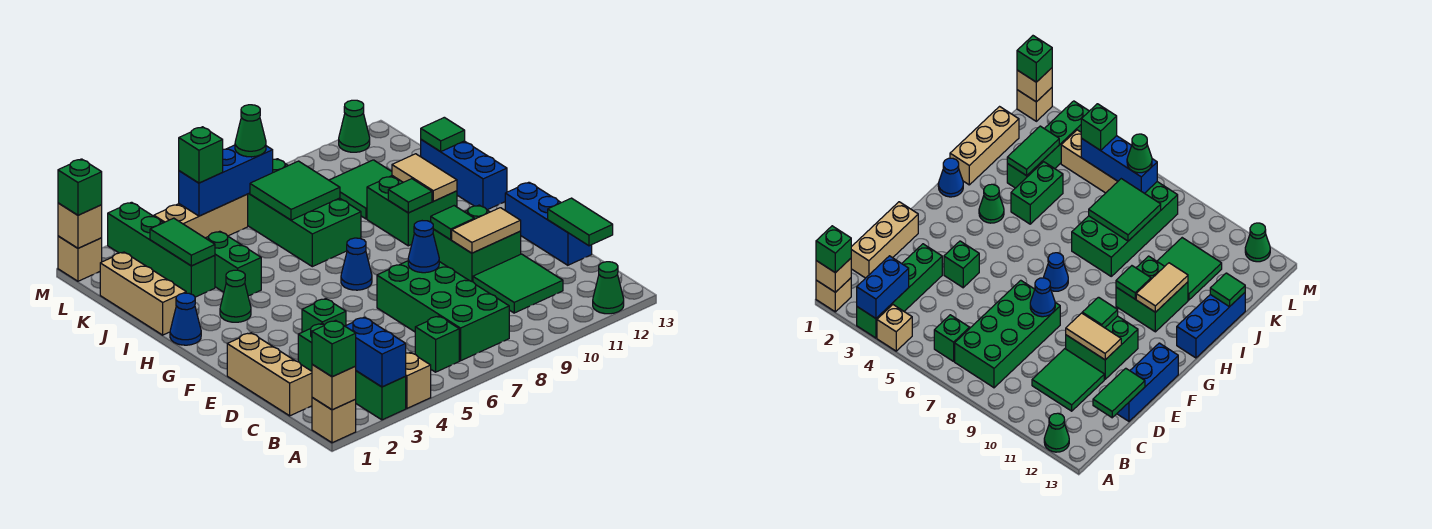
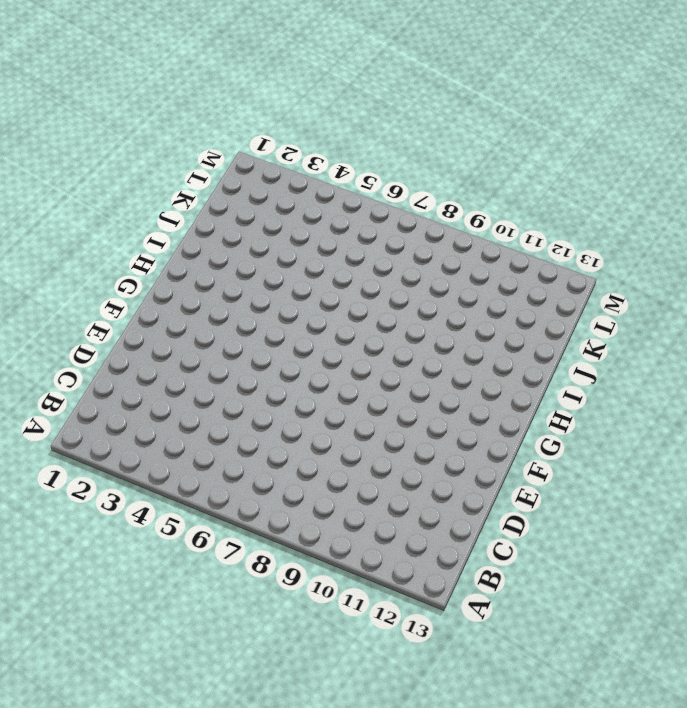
none -> tan brick A1 level 1
none -> green brick A3:D3 level 1
none -> tan brick A4 level 1
none -> green cone A12 level 1

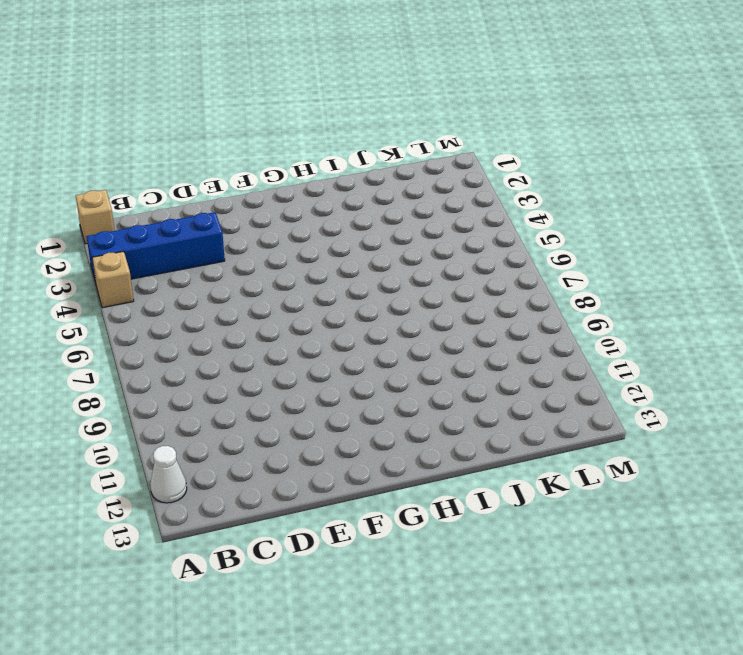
blue brick A3:D3 level 1 -> green brick A3:D3 level 1
white cone A12 level 1 -> green cone A12 level 1
none -> green brick B6 level 1
none -> green brick B7:E8 level 1
none -> tan brick C1:E1 level 1
none -> green tile C10:D11 level 1

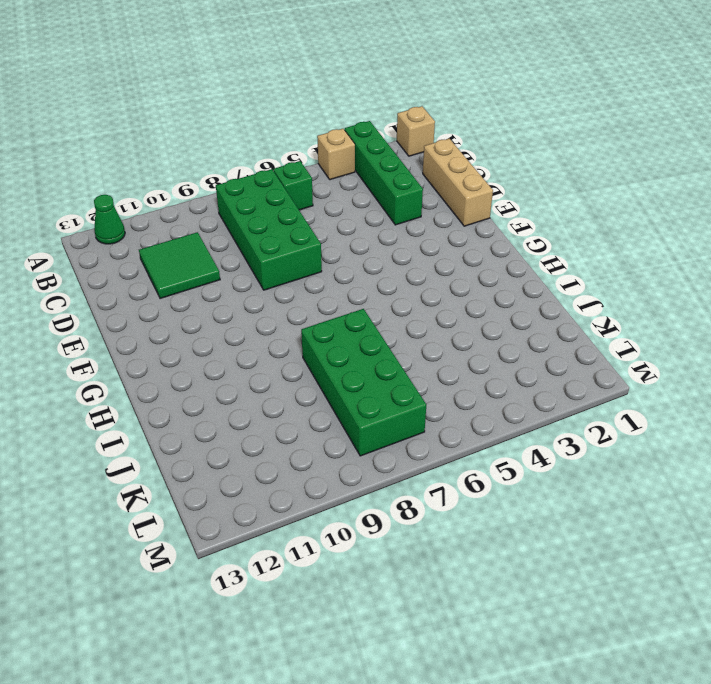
none -> blue brick D13:F13 level 1
none -> green brick E4 level 1
none -> green brick E10:F11 level 1
none -> blue cone G7 level 1

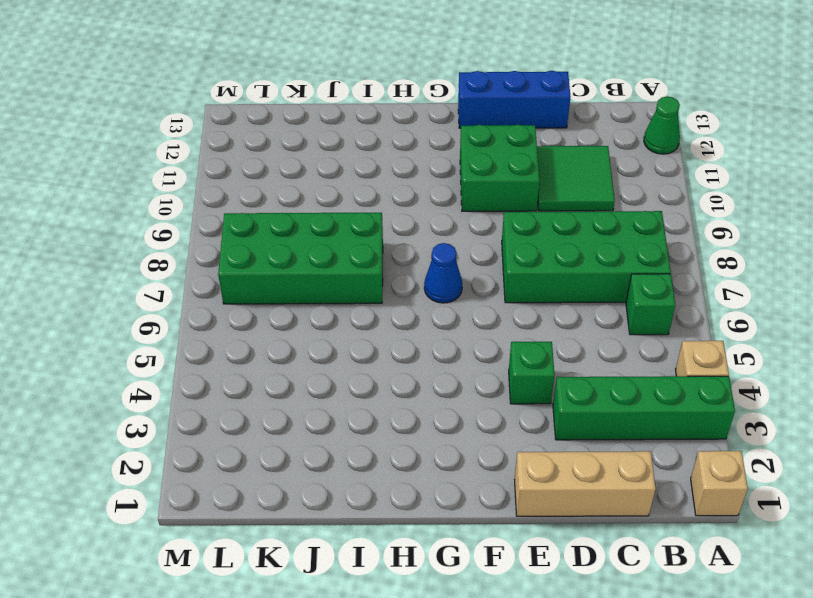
none -> blue cone H1 level 1
none -> green cone H3 level 1
none -> green brick H10:I11 level 1
none -> blue brick H13:J13 level 1

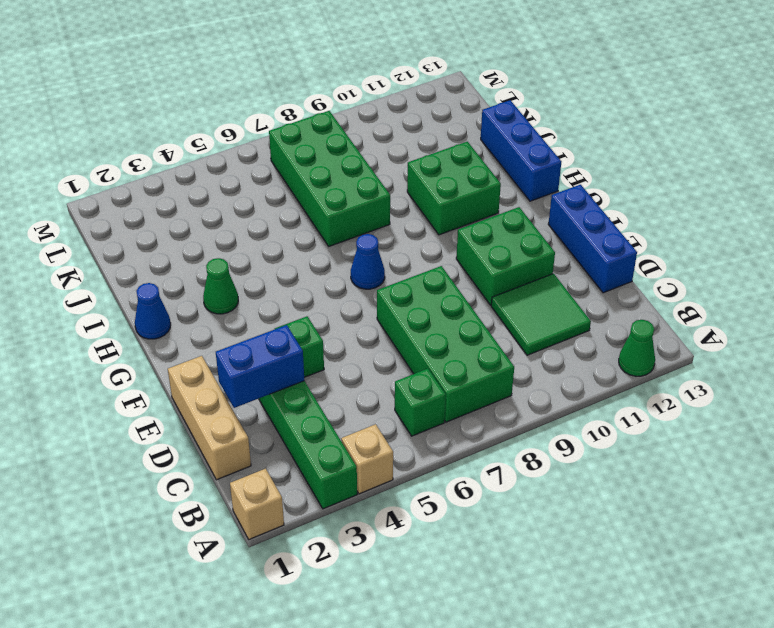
blue brick D2:D3 level 2 -> blue brick A3:B3 level 2
none -> tan brick I1:K1 level 1
none -> green brick I4:J4 level 1
none -> green brick J3:M3 level 1
none -> green tile J10:K11 level 1

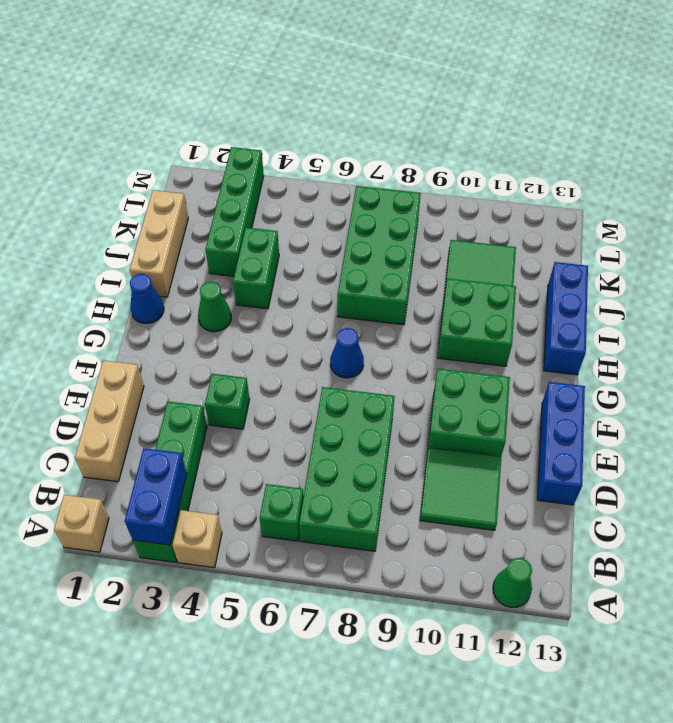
none -> tan brick L4:L6 level 1
none -> tan brick M1 level 1
none -> green cone M12 level 1
none -> tan brick A1 level 2

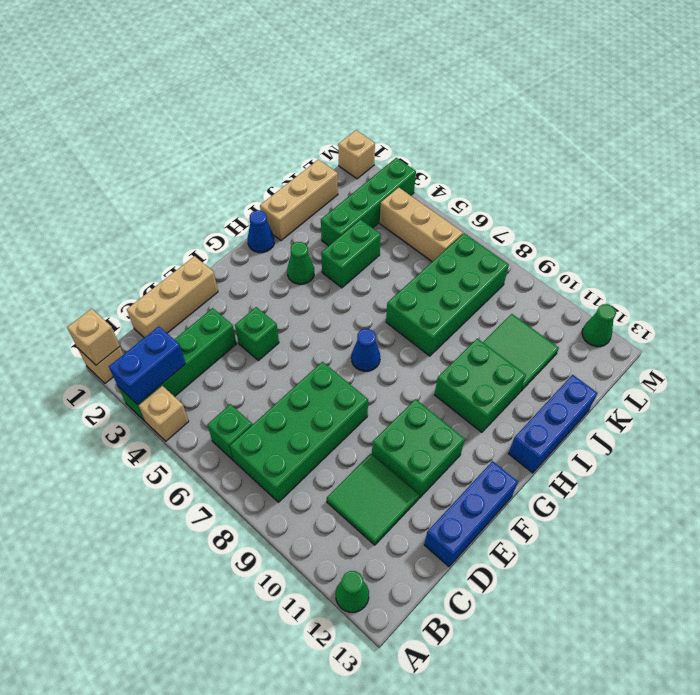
none -> green tile C13:D13 level 2
none -> blue cone E8 level 2
none -> tan tile E10:E11 level 2
none -> green tile F10 level 2

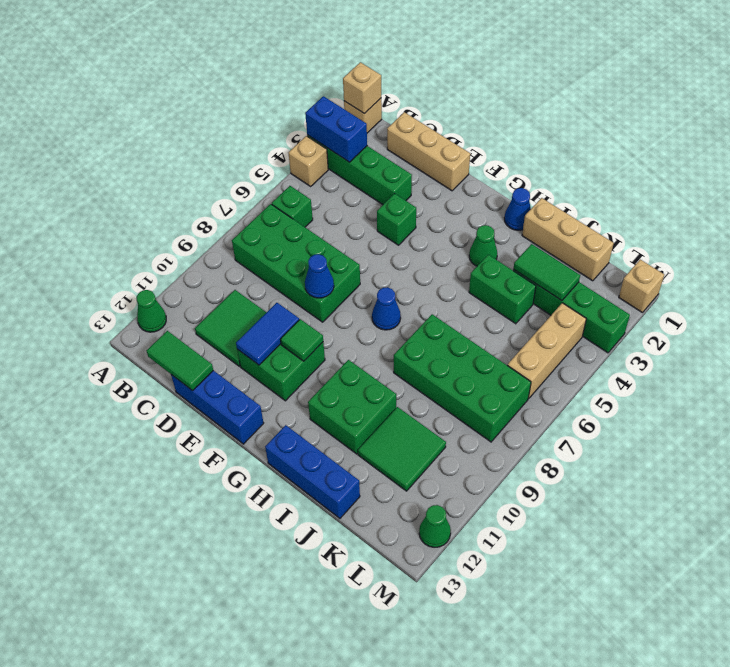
blue tile E10:E11 level 2 -> tan tile E10:E11 level 2
none -> green tile H10 level 2
none -> tan tile H11:I11 level 2
none -> green tile J7:K8 level 2
none -> green tile J13 level 2

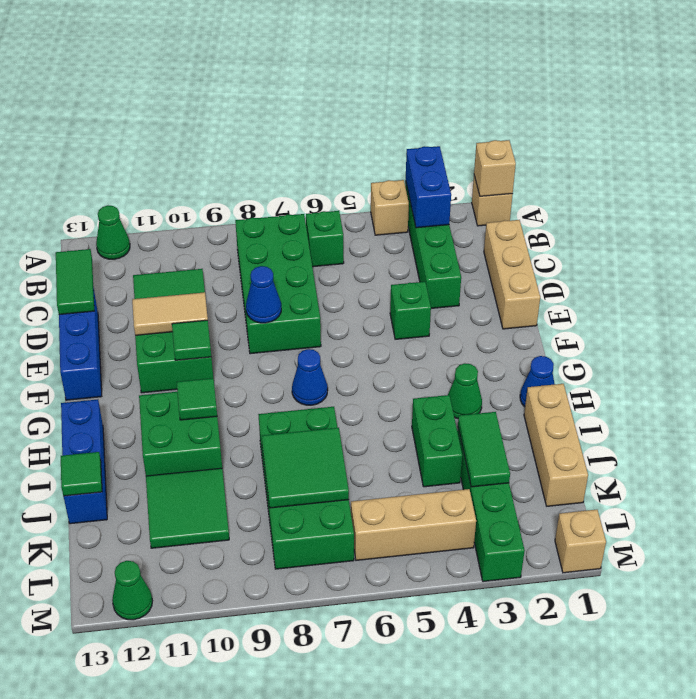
none -> tan tile H11:I11 level 2
none -> blue brick L5:L7 level 2
none -> tan brick M1 level 2
none -> green brick A1 level 3

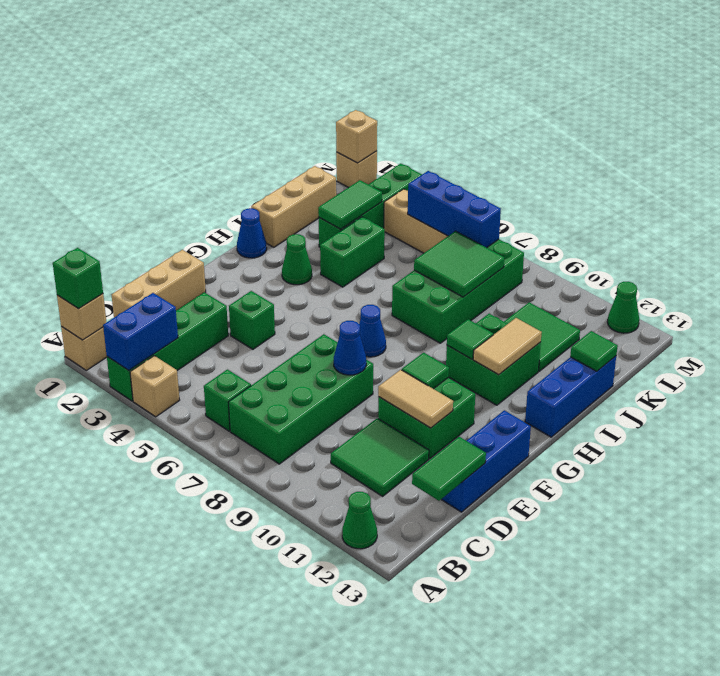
none -> green brick L5 level 3
none -> green cone L7 level 3
none -> green brick M1 level 3

